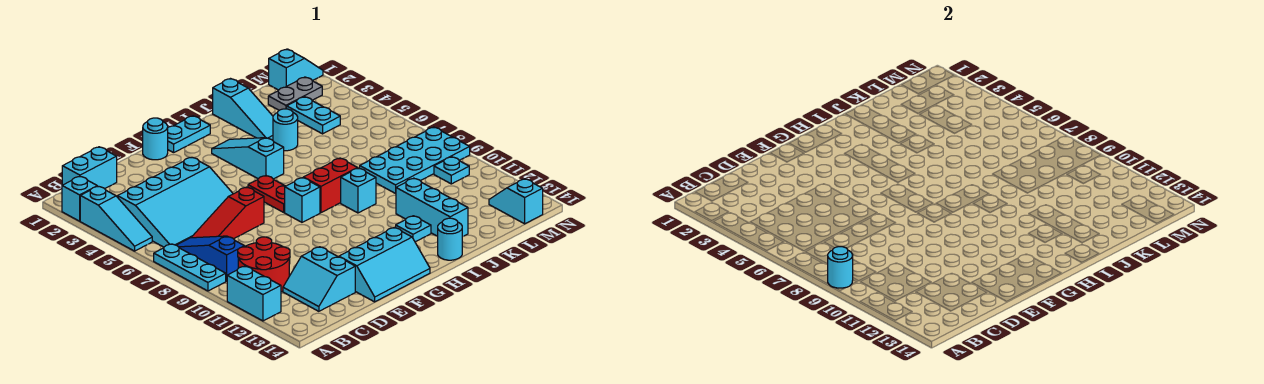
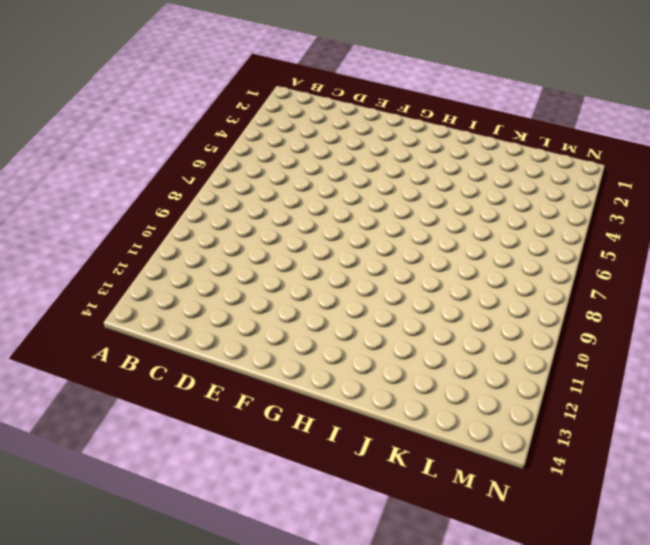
none -> cyan brick A2 level 1
none -> cyan slope A3:A5 level 1 top 3
none -> cyan plate A7:A9 level 1
none -> cyan brick A11:A12 level 1

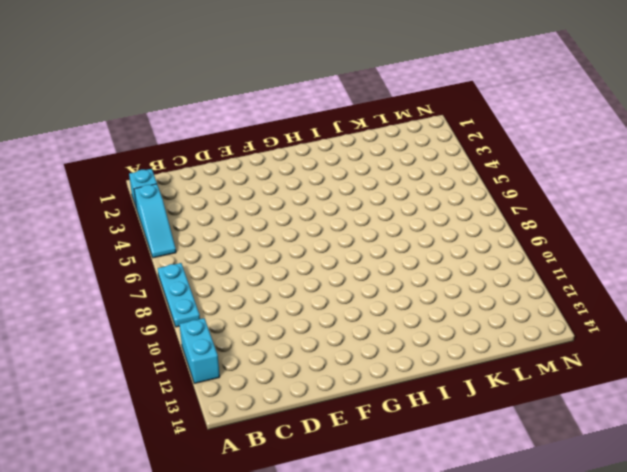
none -> cyan brick B1:C1 level 1
none -> cyan slope B4:E6 level 1 top 4
none -> blue slope B7:B9 level 1 top 9
none -> red round brick B10:C11 level 1

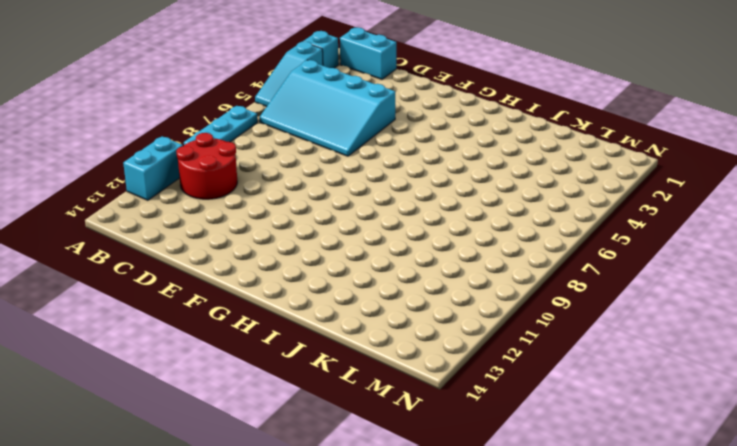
none -> blue slope B7:B9 level 1 top 9
none -> red slope C7:E7 level 1 top E
none -> cyan slope C12:D13 level 1 top D
none -> cyan slope E13:G14 level 1 top 13

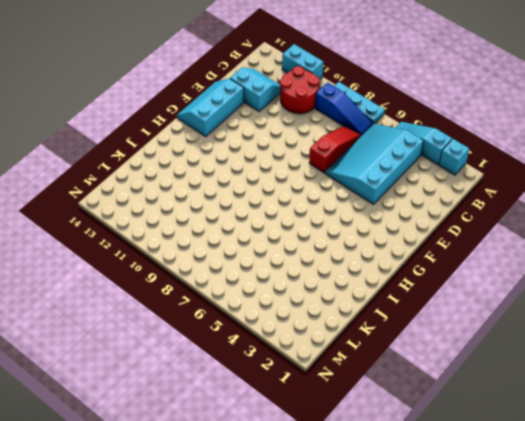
none -> cyan brick B1:C1 level 1
none -> cyan round brick F1 level 1
none -> cyan plate G1:H1 level 1
none -> red plate G6:G7 level 1

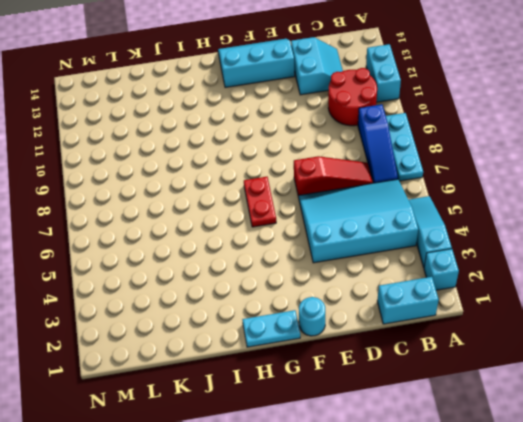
none -> cyan brick G8 level 1
none -> cyan slope H3:H5 level 1 top 5
none -> red brick H8:I8 level 1
none -> cyan brick I9 level 1

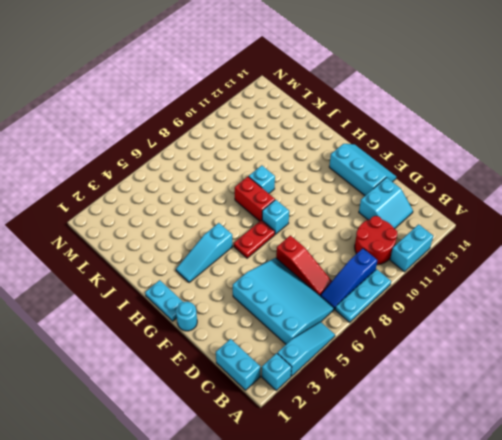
none -> cyan plate I12 level 1
none -> cyan round brick I14 level 1
none -> cyan slope J1:J3 level 1 top 1
none -> cyan round brick J4 level 1

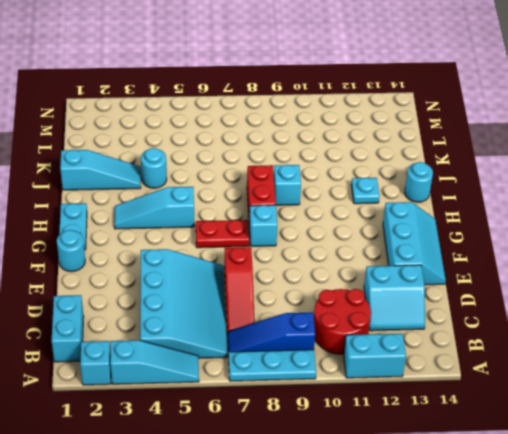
none -> cyan brick J11:J13 level 1
none -> cyan plate K8:N9 level 1
none -> grey plate L2:M2 level 1
none -> cyan plate L3:L4 level 1

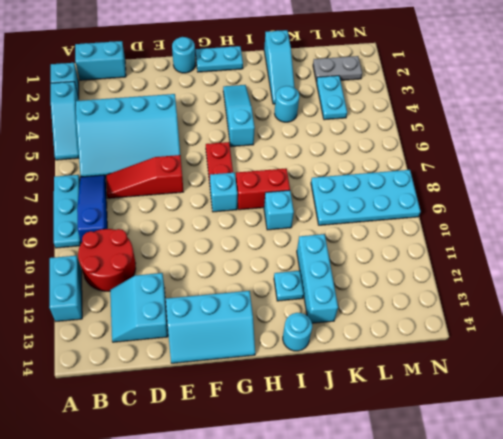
none -> cyan slope M1:N1 level 1 top M
none -> cyan plate M10 level 1
none -> cyan slope M13:M14 level 1 top 14
none -> cyan round brick A9 level 2

